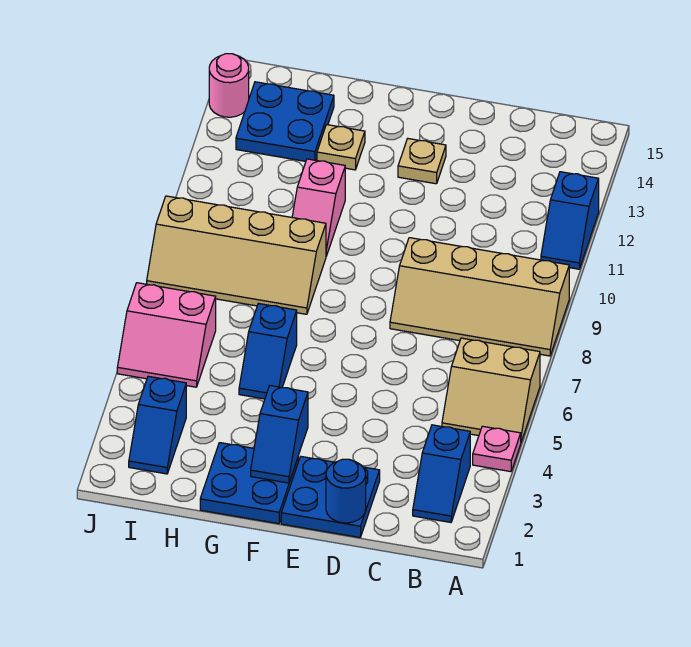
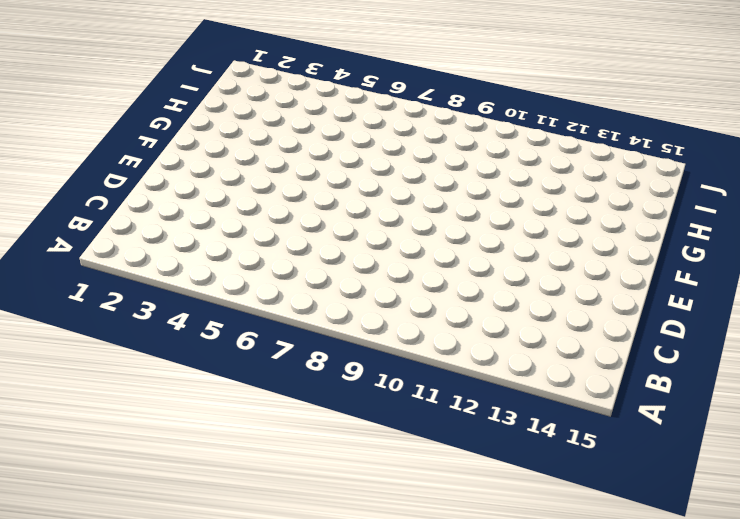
none -> pink plate A4 level 1
none -> tan slope A5:B6 level 1 top 6
none -> tan slope A8:D9 level 1 top 9

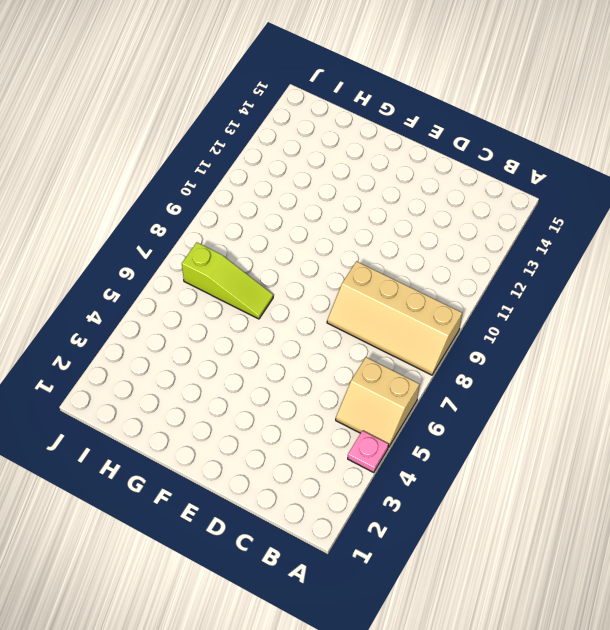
lime slope G7:I7 level 1 top I -> none
none -> blue slope A11:A12 level 1 top 12
none -> blue slope B2:B3 level 1 top 3
none -> blue plate D1:E2 level 1

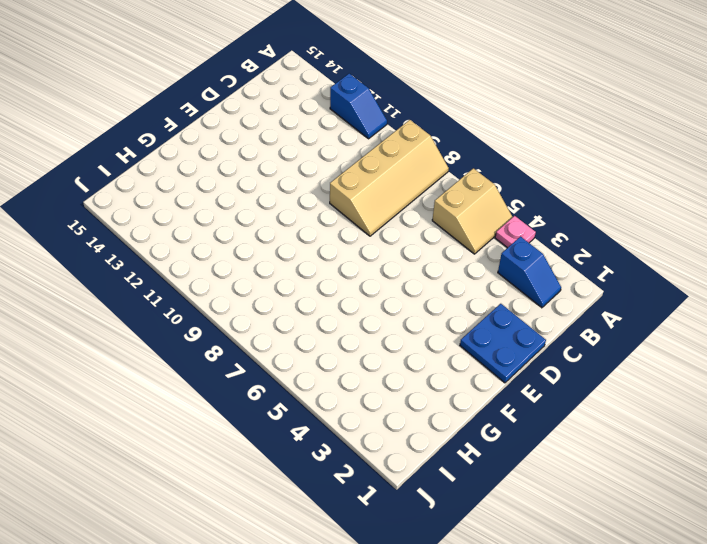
none -> tan plate E13 level 1
none -> blue plate F1:G2 level 1
none -> blue slope G5:G6 level 1 top 6

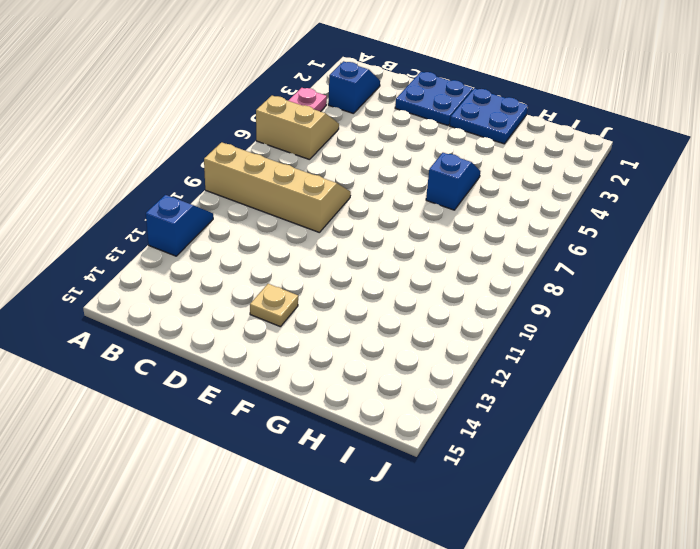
none -> tan slope G8:J9 level 1 top 9
none -> pink slope G10:G11 level 1 top 11
none -> tan plate G13 level 1

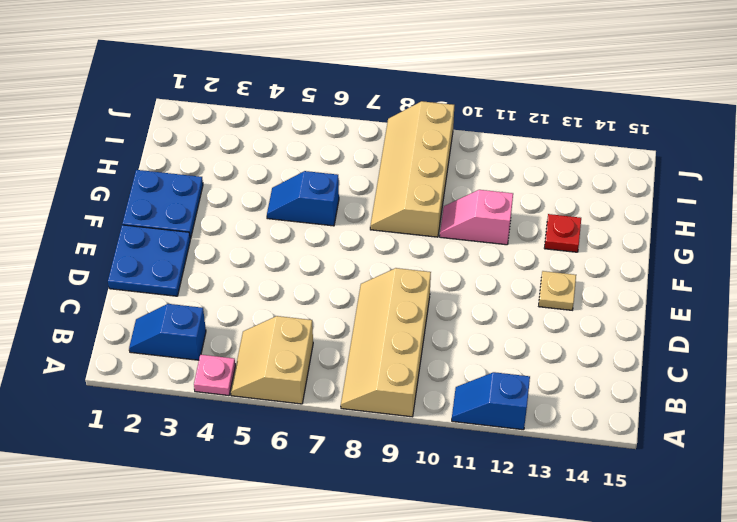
red plate G13 level 1 -> tan plate G13 level 1
none -> blue plate H13:I14 level 1
none -> blue slope I2:I3 level 1 top 3
none -> pink slope I5:J6 level 1 top 6

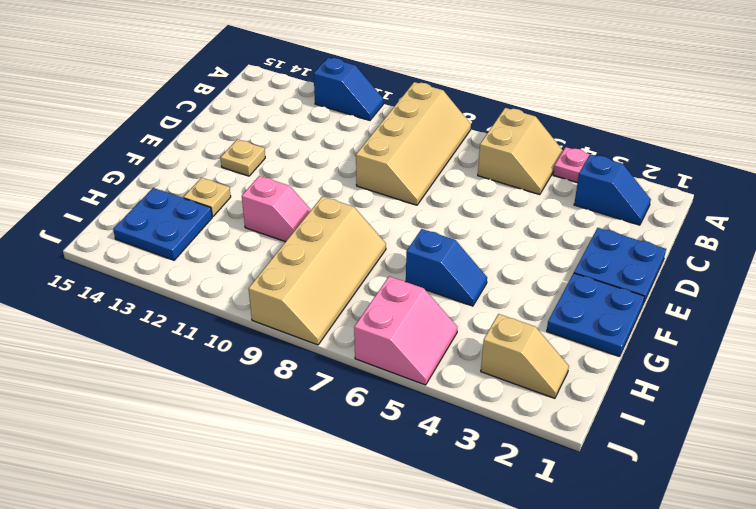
tan slope I2:I3 level 1 top 3 -> blue slope I2:I3 level 1 top 3
none -> pink round brick J14 level 1
none -> blue round brick D1 level 2
none -> blue slope F2:F3 level 2 top 3

